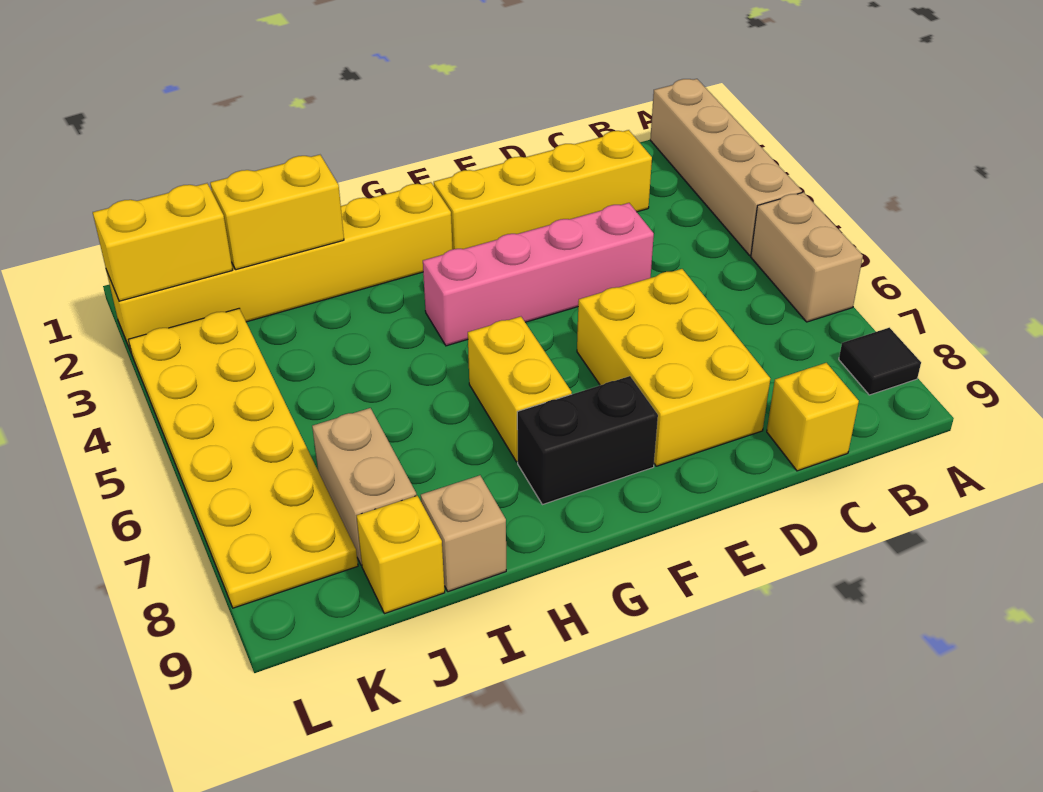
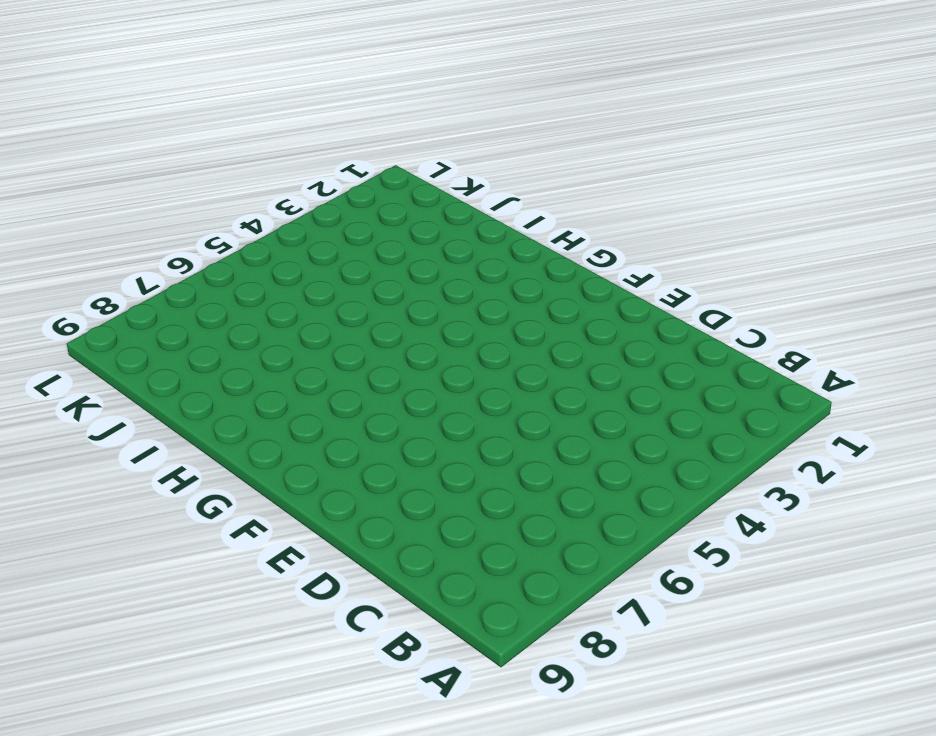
none -> tan brick A1:A4 level 1
none -> tan brick A5:A6 level 1
none -> black tile A8 level 1

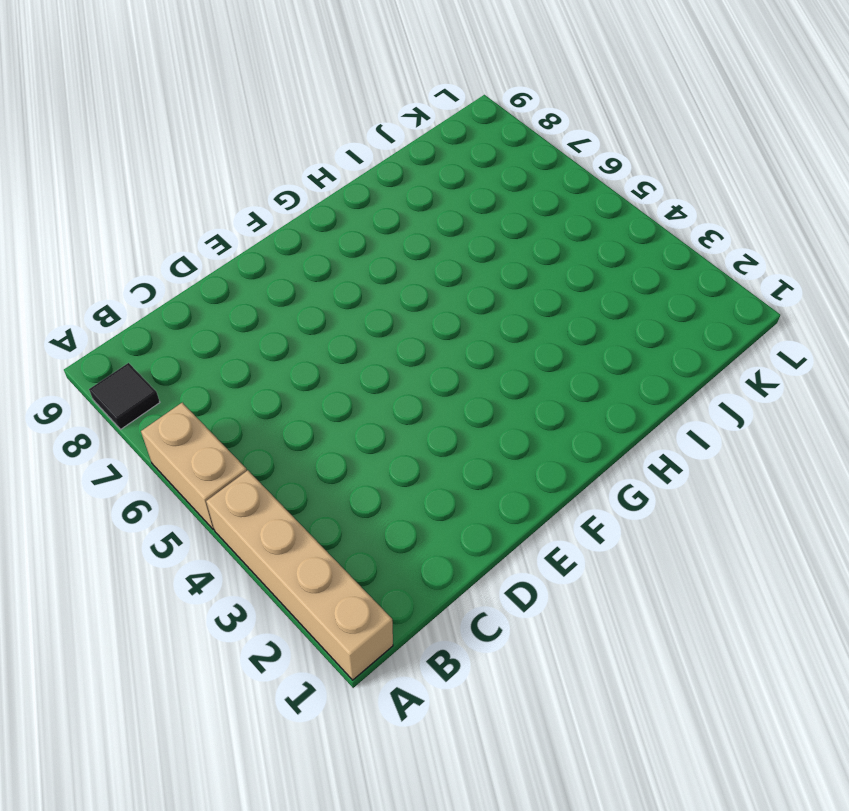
none -> yellow brick C2:F2 level 1
none -> yellow brick C9 level 1
none -> pink brick D4:G4 level 1

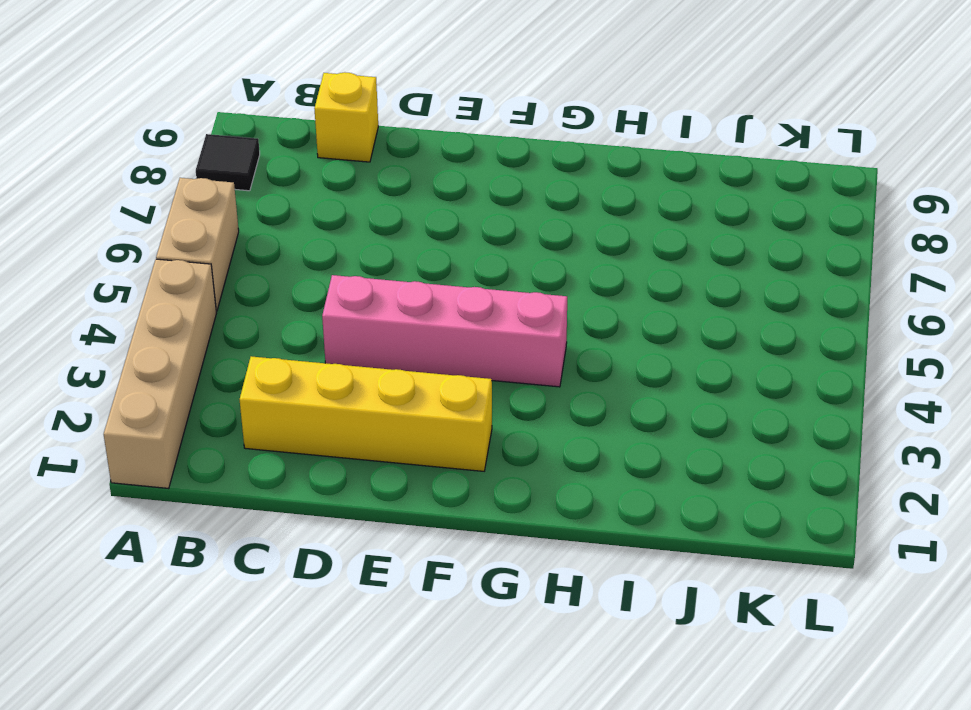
none -> yellow brick D6:E8 level 1
none -> black brick F8:G8 level 1
none -> yellow brick G2:L2 level 1

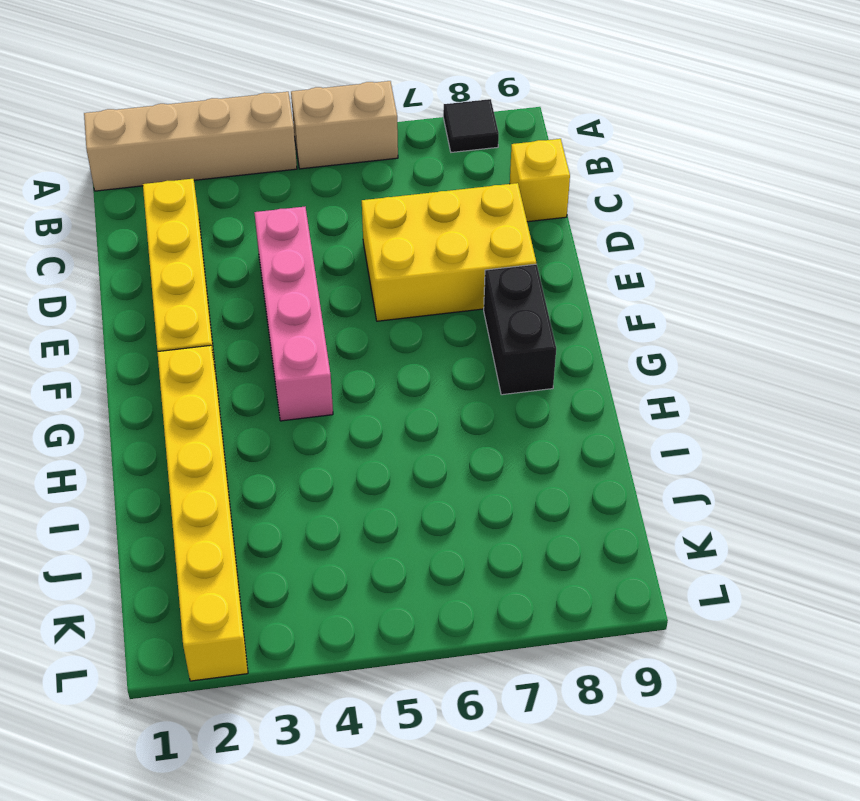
none -> yellow brick G6:G7 level 1
none -> tan brick I9 level 1
none -> tan brick J7:J8 level 1

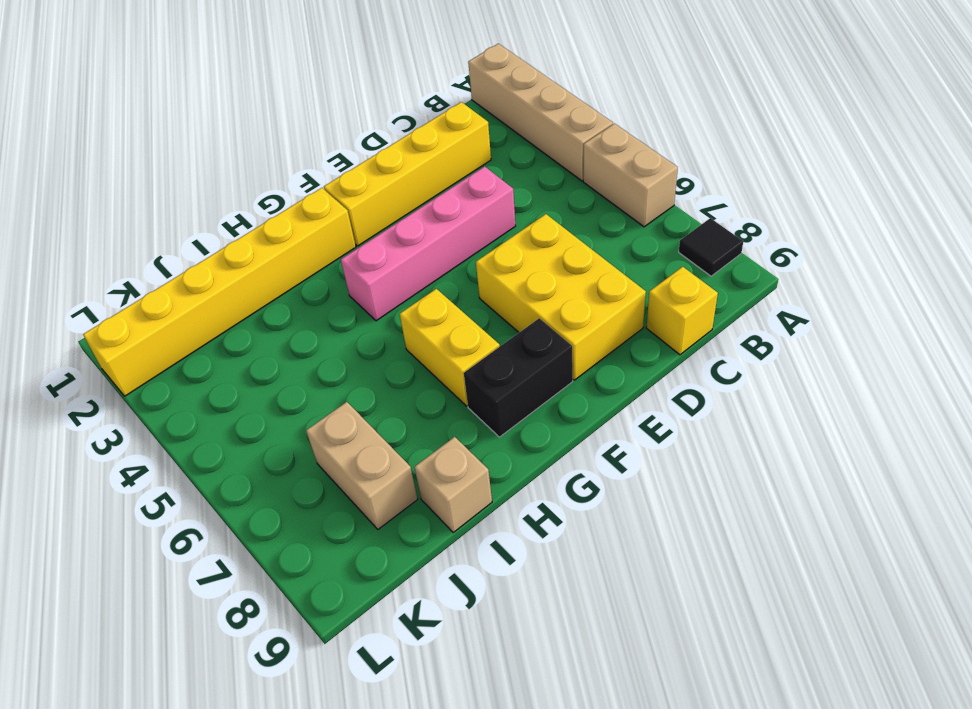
none -> yellow brick J9 level 1
none -> yellow plate K3:L8 level 1
none -> yellow brick I2:J2 level 2

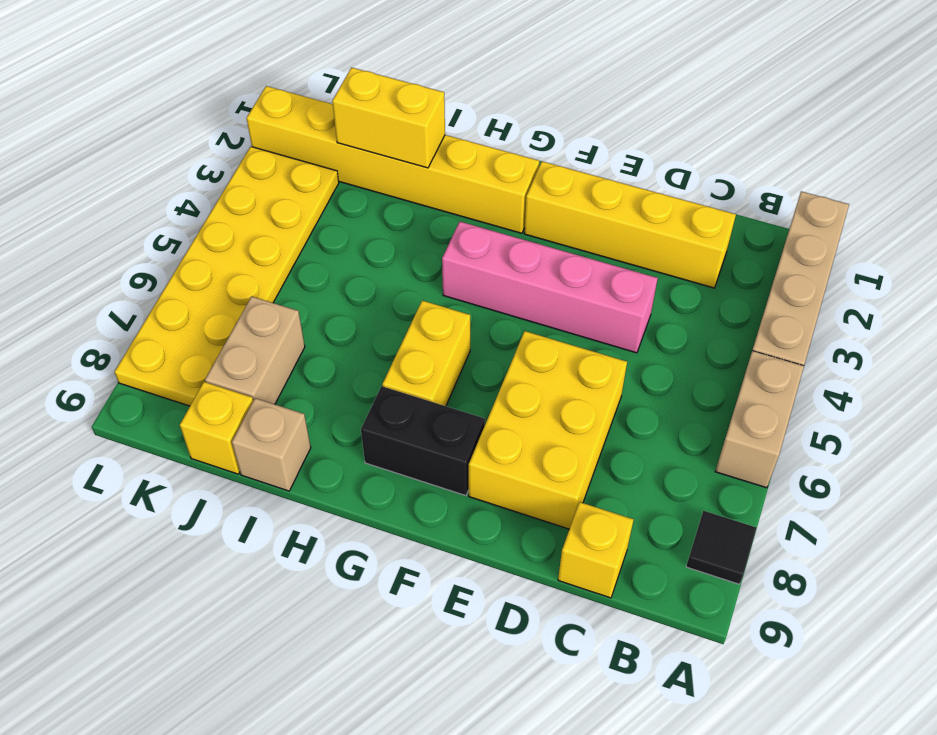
none -> yellow brick K2:L2 level 2

